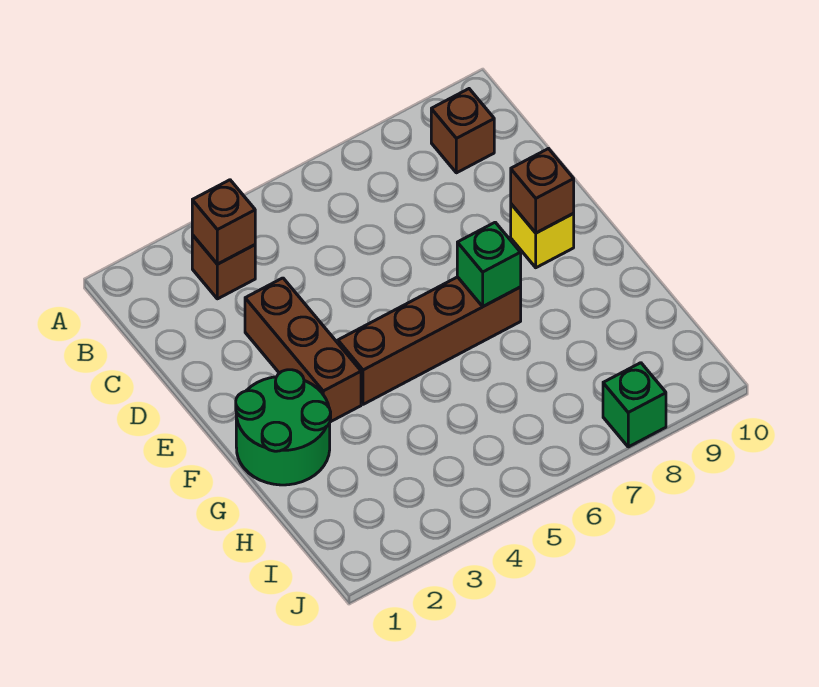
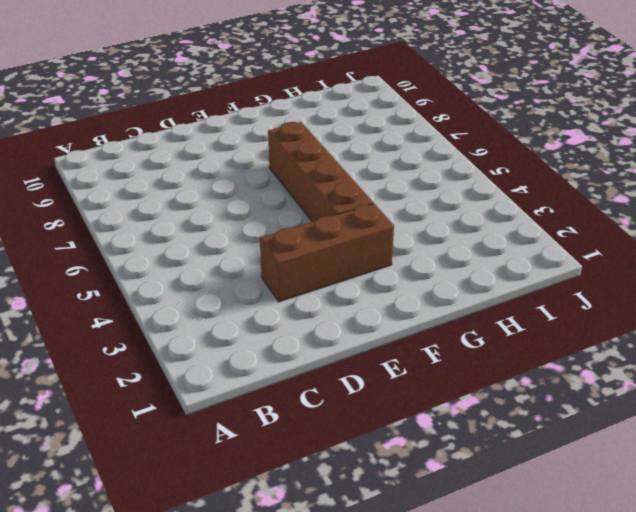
none -> brown brick B3 level 1
none -> brown brick B9 level 1

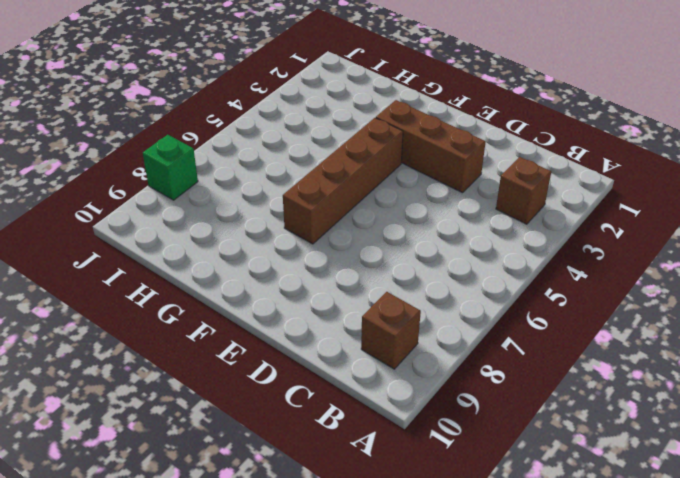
none -> yellow brick E9 level 1
none -> green round brick F1:G2 level 1

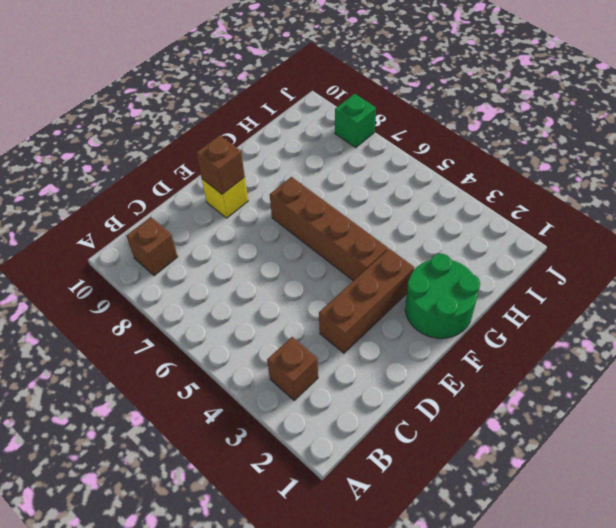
none -> brown brick B3 level 2
none -> green brick F7 level 2

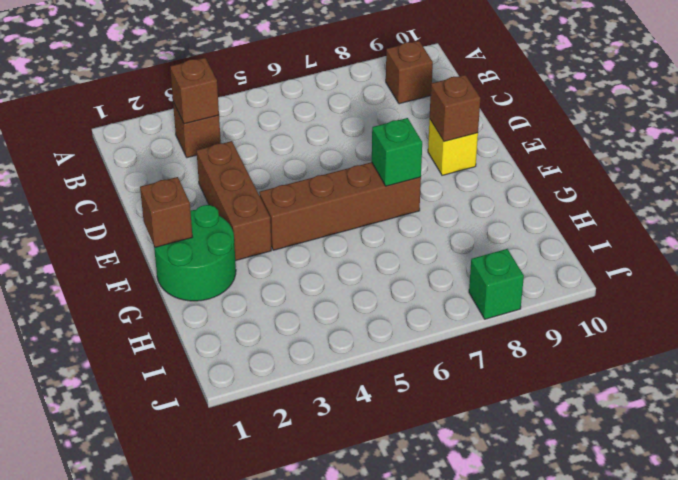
brown brick F1 level 2 -> none

